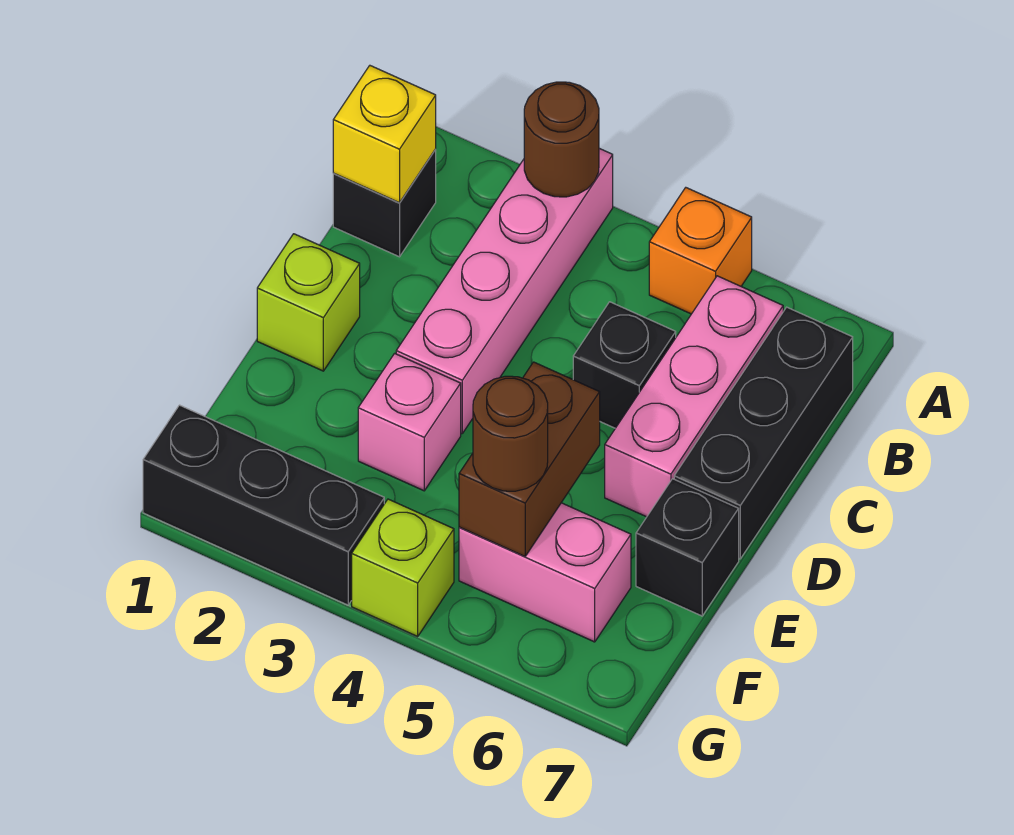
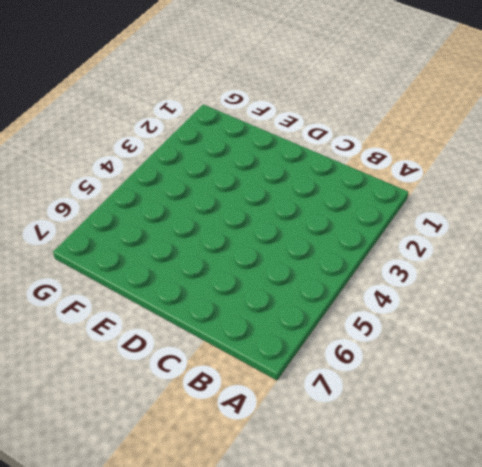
none -> pink brick A3:D3 level 1
none -> orange brick A5 level 1
none -> black brick B1 level 1

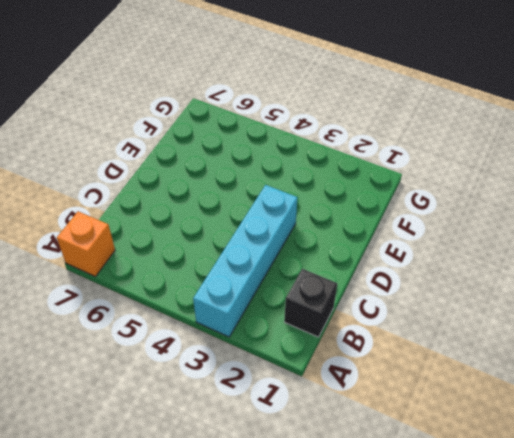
cyan brick A3:D3 level 1 -> pink brick A3:D3 level 1
orange brick A7 level 1 -> orange brick A5 level 1
none -> pink brick B6:D6 level 1
none -> black brick B7:D7 level 1
none -> black brick C5 level 1

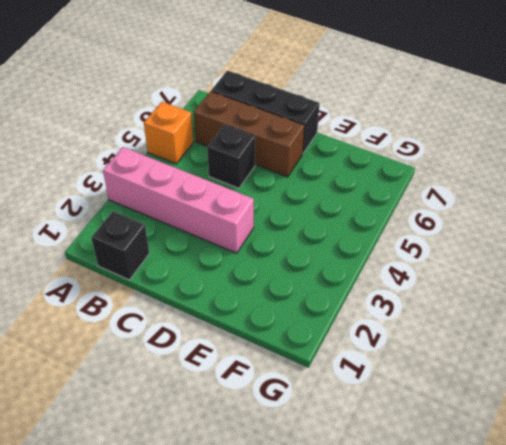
brown brick B6:D6 level 1 -> pink brick B6:D6 level 1
none -> lime brick D1 level 1
none -> pink brick E3 level 1
none -> black brick E7 level 1

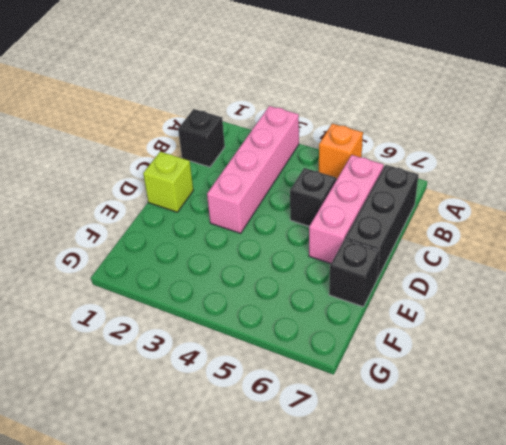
none -> pink brick E3 level 1
none -> pink brick F5:F6 level 1
none -> black brick G1:G3 level 1

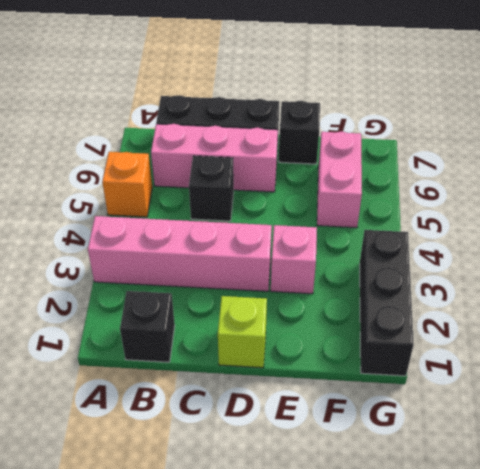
none -> lime brick G4 level 1
none -> brown round brick A3 level 2
none -> yellow brick B1 level 2

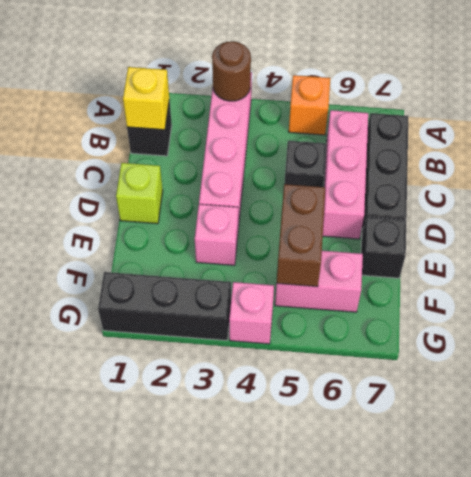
pink brick G4 level 1 -> lime brick G4 level 1
none -> brown round brick F5 level 3

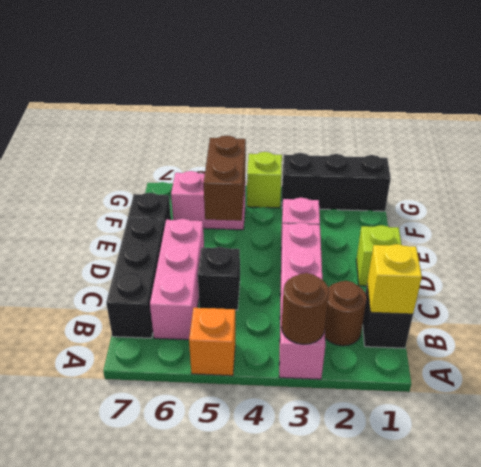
brown round brick B2 level 1 -> brown round brick F5 level 3

